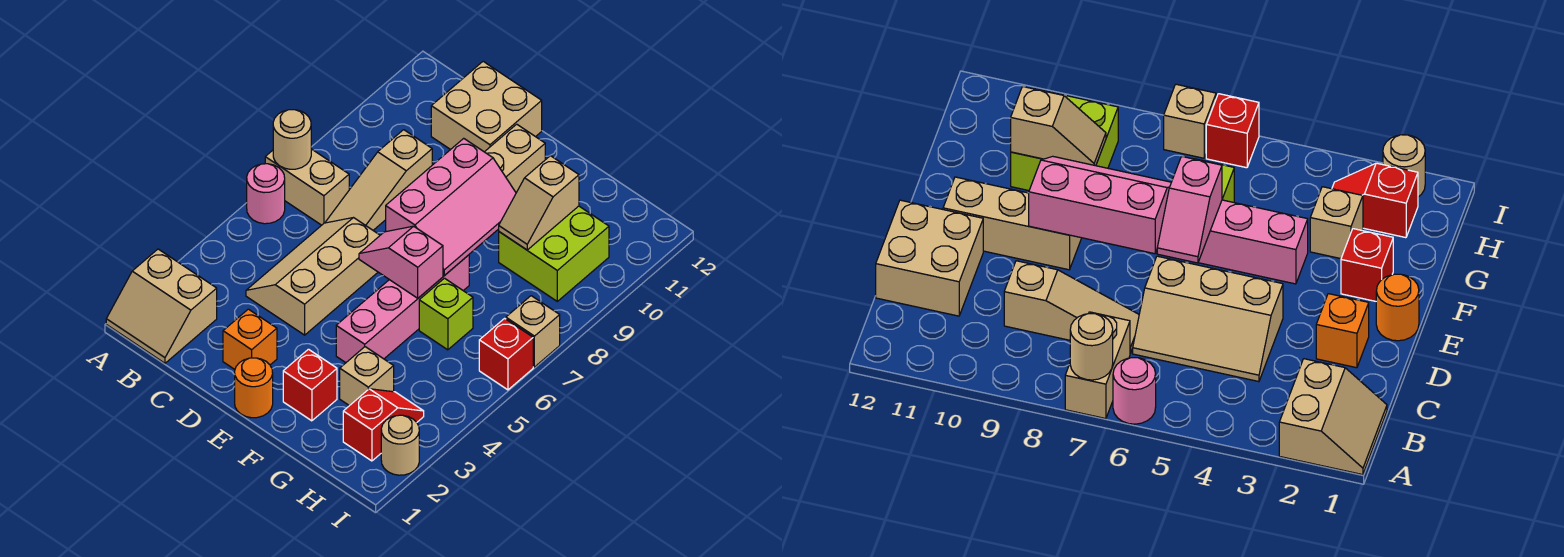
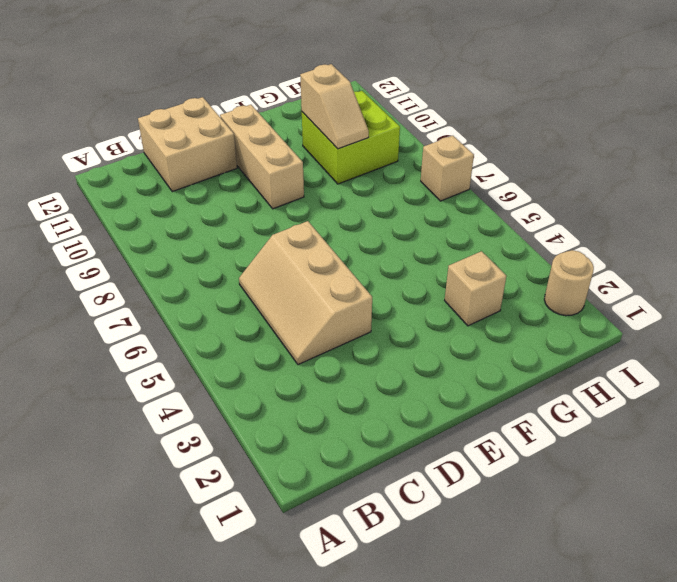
none -> tan slope A1:B2 level 1 top 2
none -> pink round brick A6 level 1
none -> tan brick A7:B7 level 1

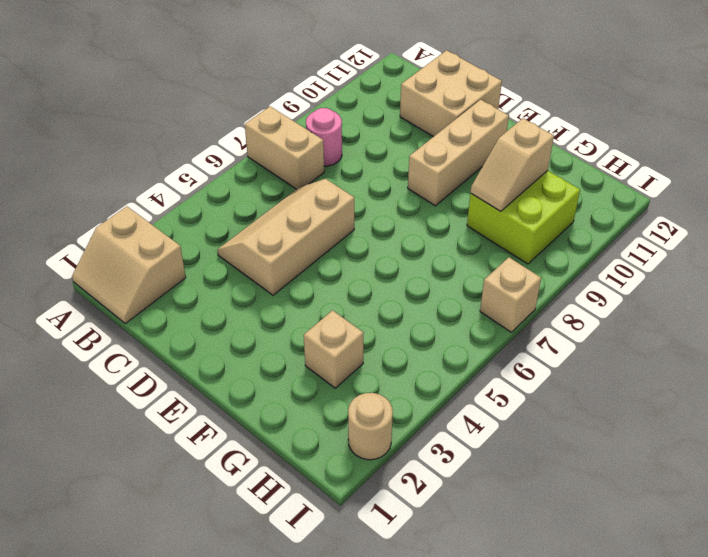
pink round brick B8 level 1 -> pink round brick A6 level 1
none -> tan slope C7:C9 level 1 top 9
none -> orange brick D2 level 1
none -> orange round brick E1 level 1

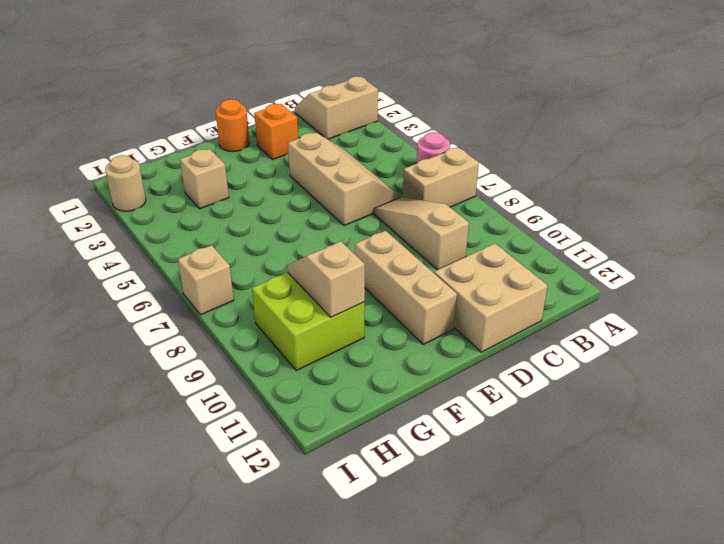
none -> red brick F2 level 1
none -> pink brick F4:F7 level 1
none -> lime brick G6 level 1

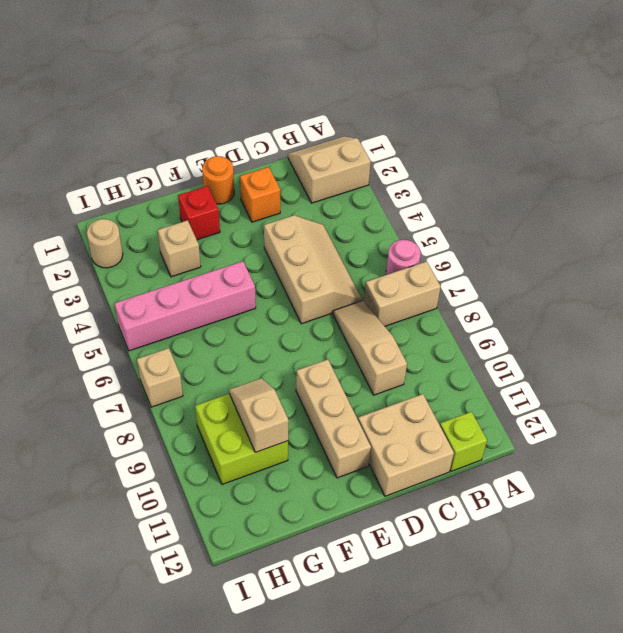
lime brick B12 level 1 -> lime brick G6 level 1
pink brick F5:I5 level 1 -> pink brick F4:F7 level 1
none -> red slope H2:H3 level 1 top 2
none -> red brick I6 level 1
none -> tan round brick A7 level 2

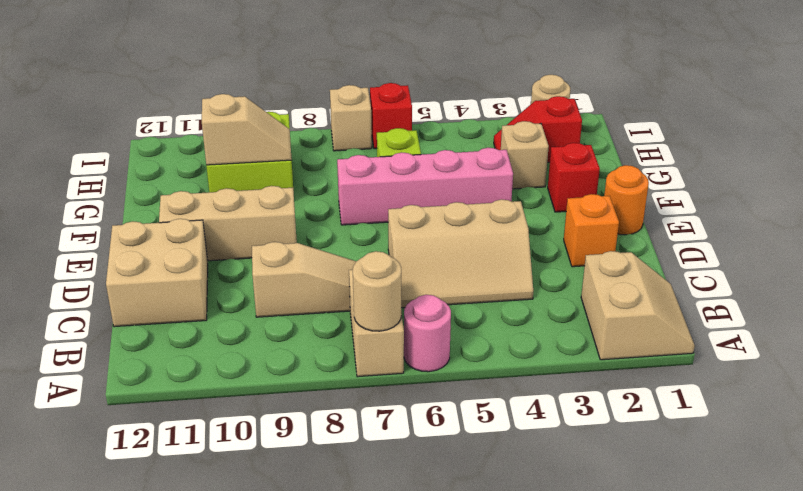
none -> pink slope E6:F6 level 2 top F
none -> pink slope E7:F9 level 2 top E

